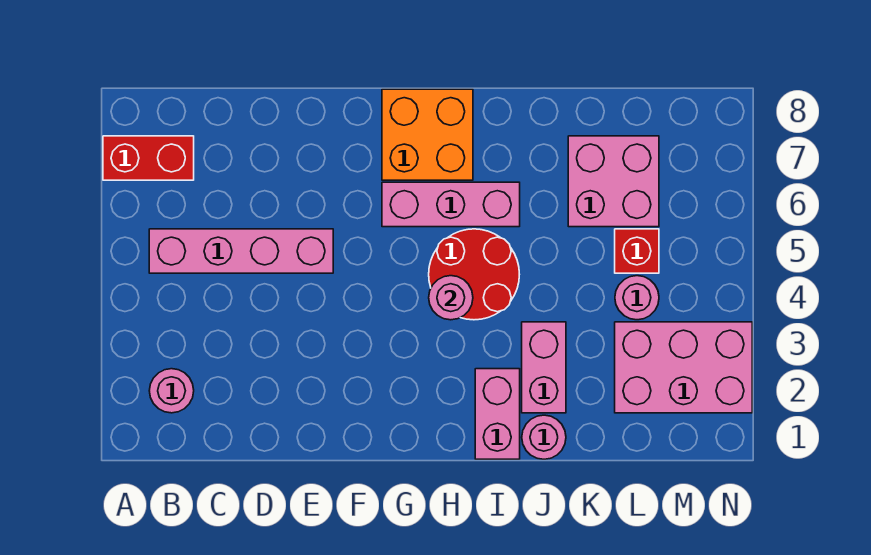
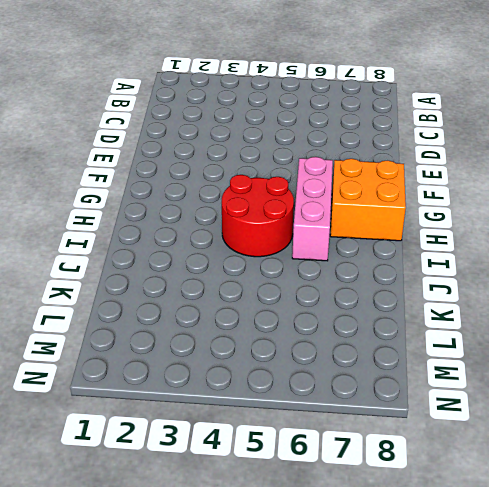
none -> red brick A7:B7 level 1
none -> pink round brick B2 level 1
none -> pink brick B5:E5 level 1

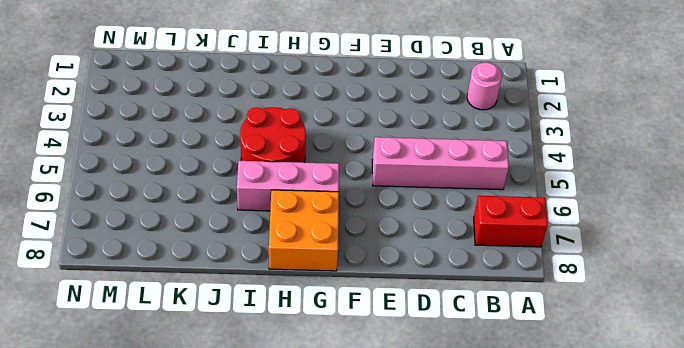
none -> pink brick I1:I2 level 1
none -> pink round brick J1 level 1
none -> pink brick J2:J3 level 1

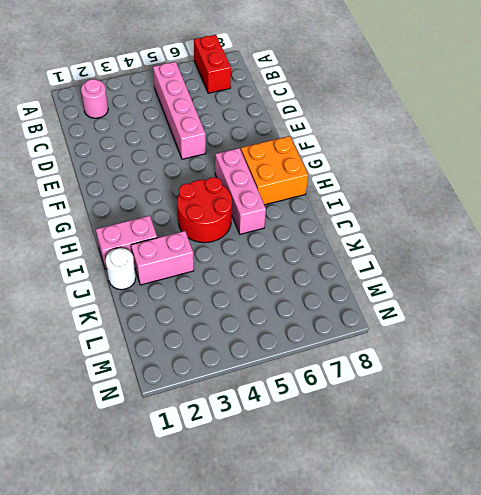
white round brick J1 level 1 -> pink round brick J1 level 1
none -> pink brick K6:L7 level 1
none -> pink brick L2:N3 level 1
none -> pink round brick L4 level 1

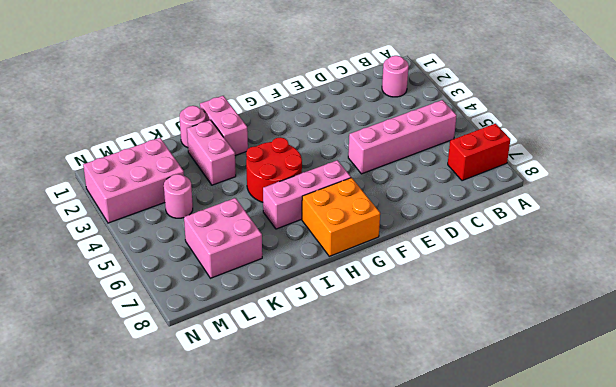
none -> red brick L5 level 1
none -> pink round brick H4 level 2

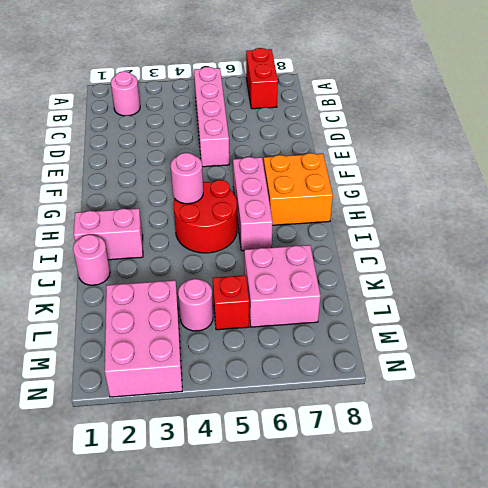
none -> pink brick J2:J3 level 1

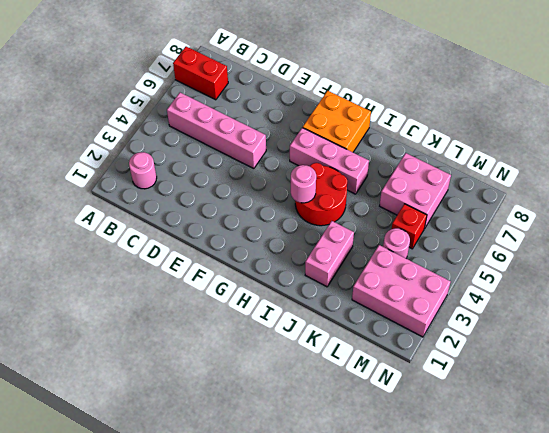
none -> pink brick I1:I2 level 1
none -> pink round brick J1 level 1

